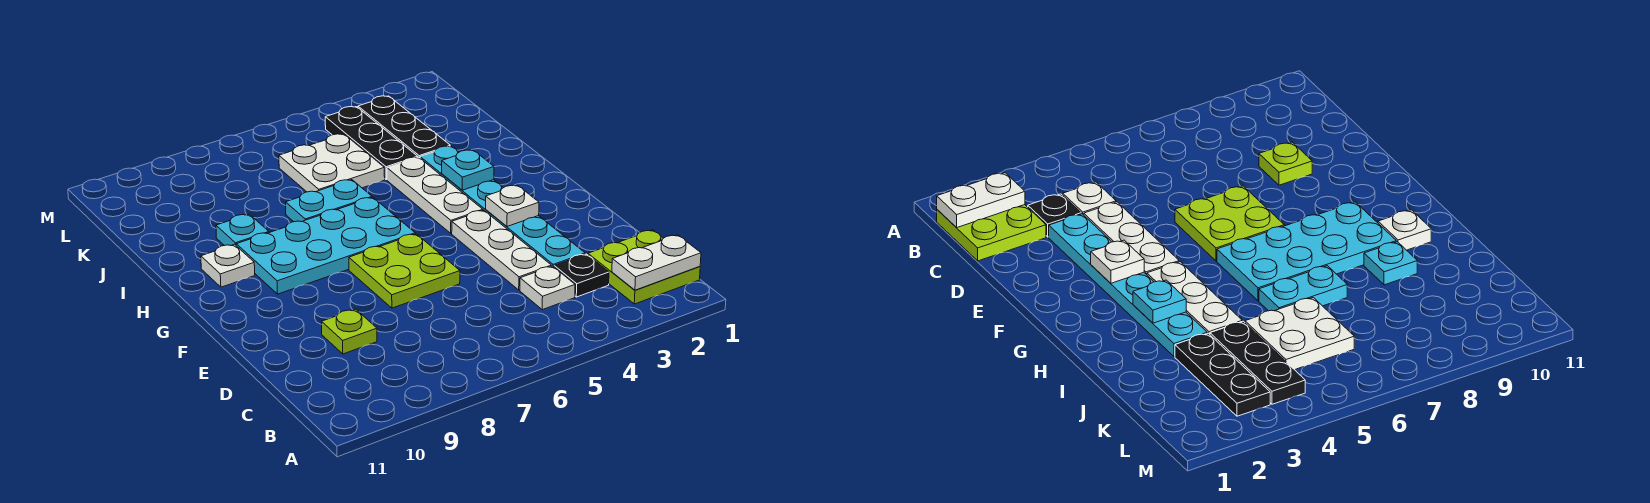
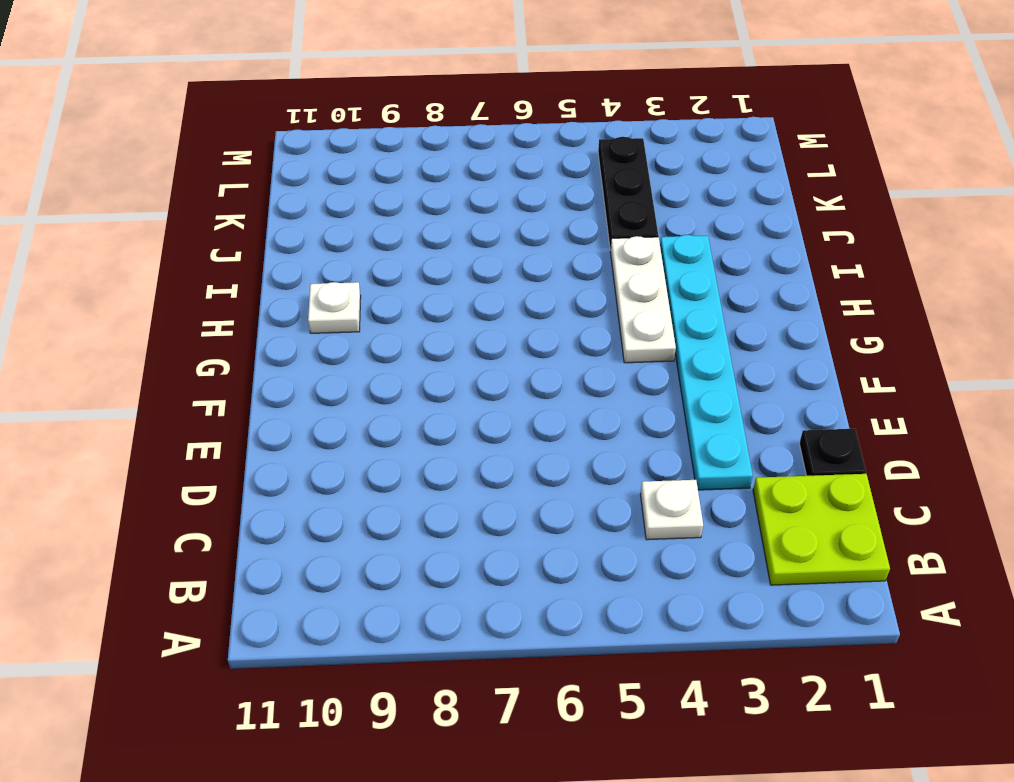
black plate D1 level 1 -> black plate C3 level 1
none -> white plate D4:F4 level 1
none -> lime plate D9 level 1
none -> lime plate E6:F7 level 1

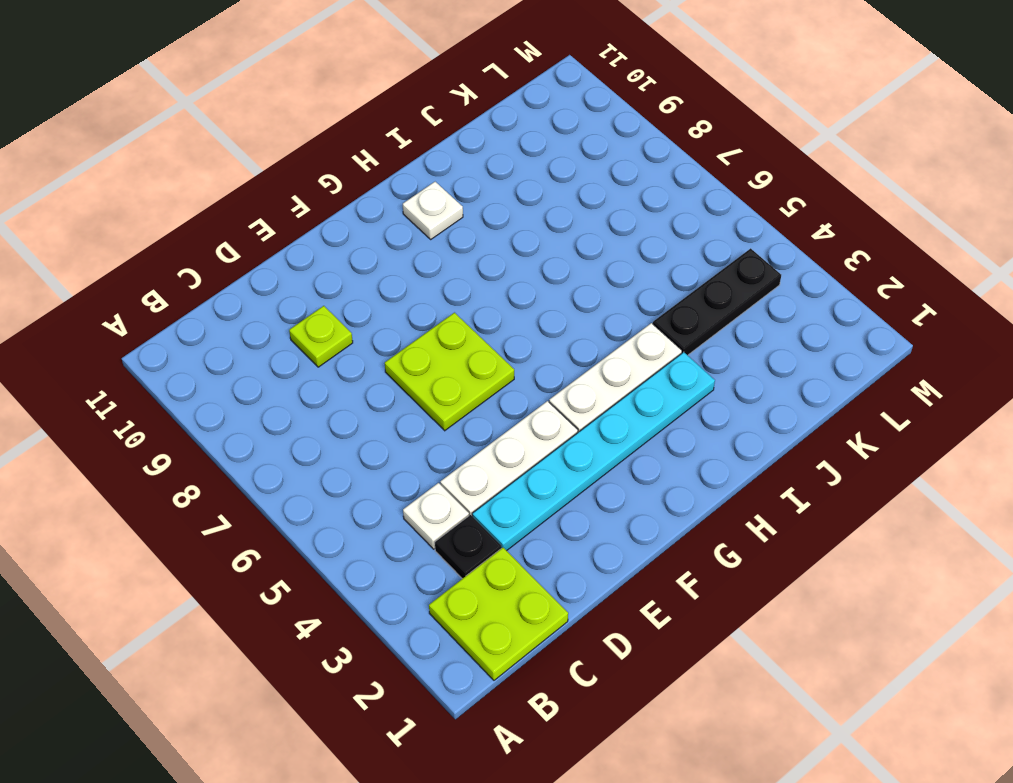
none -> cyan plate G6:H9 level 1
none -> cyan plate I6:I7 level 1
none -> cyan plate I9 level 1

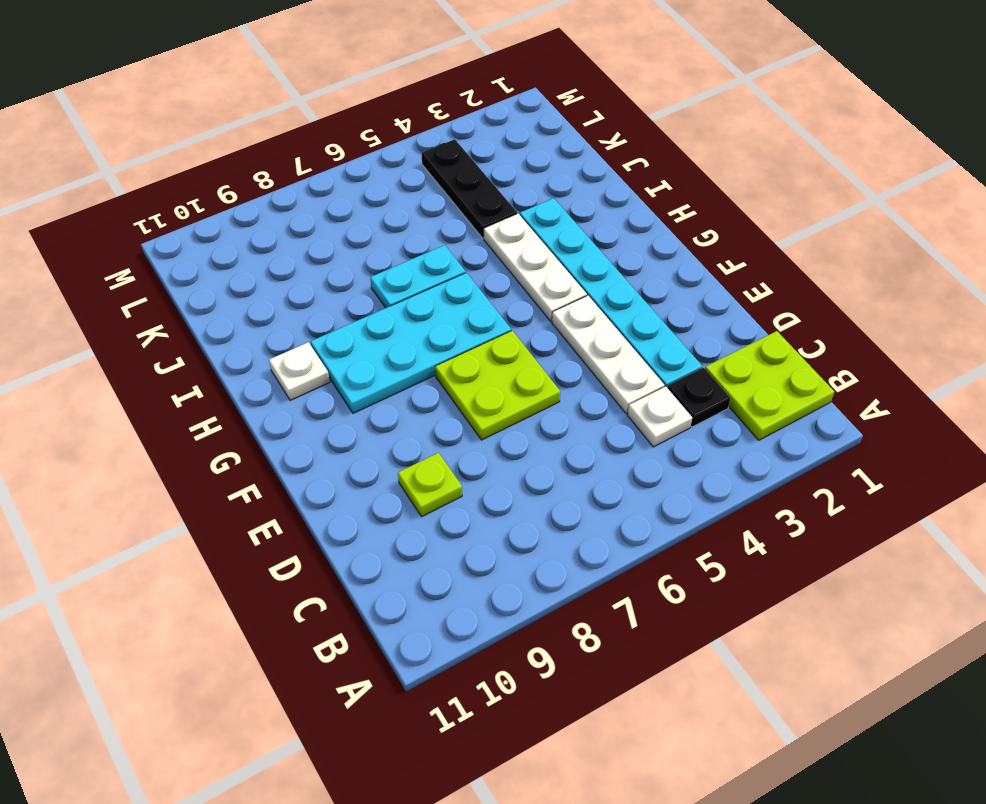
none -> cyan plate I9 level 1
none -> black plate J3:L3 level 1
none -> white plate J5:K6 level 1

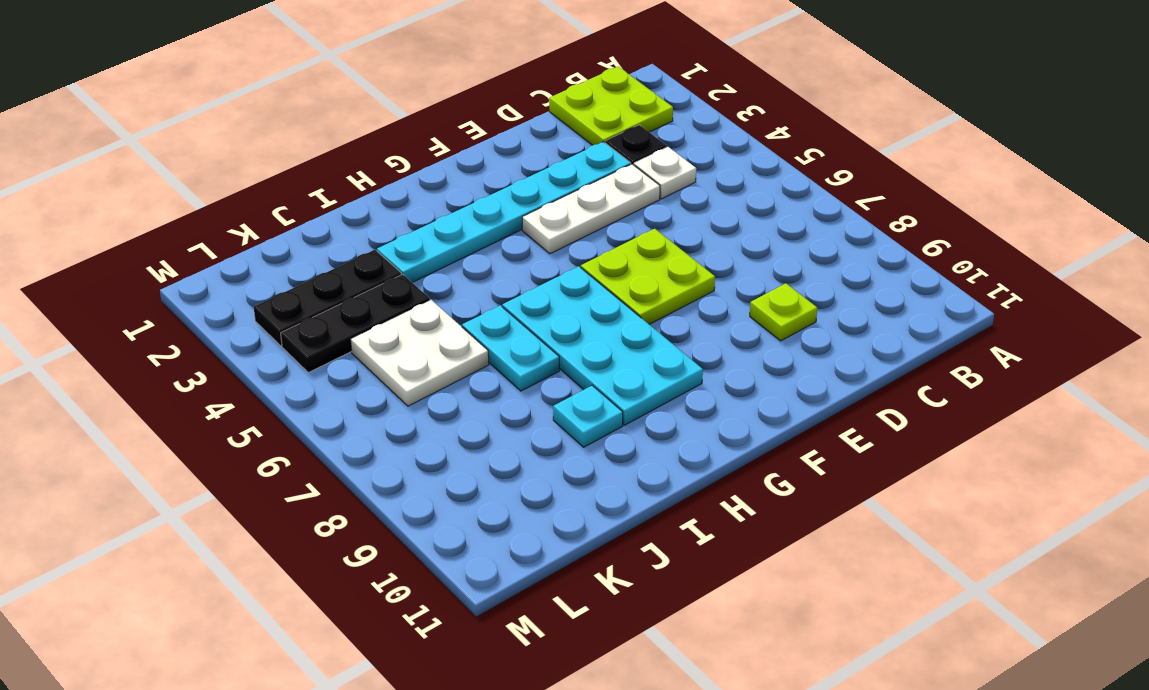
none -> white plate G4:I4 level 1
none -> white plate H10 level 1
none -> white plate B1:B2 level 2

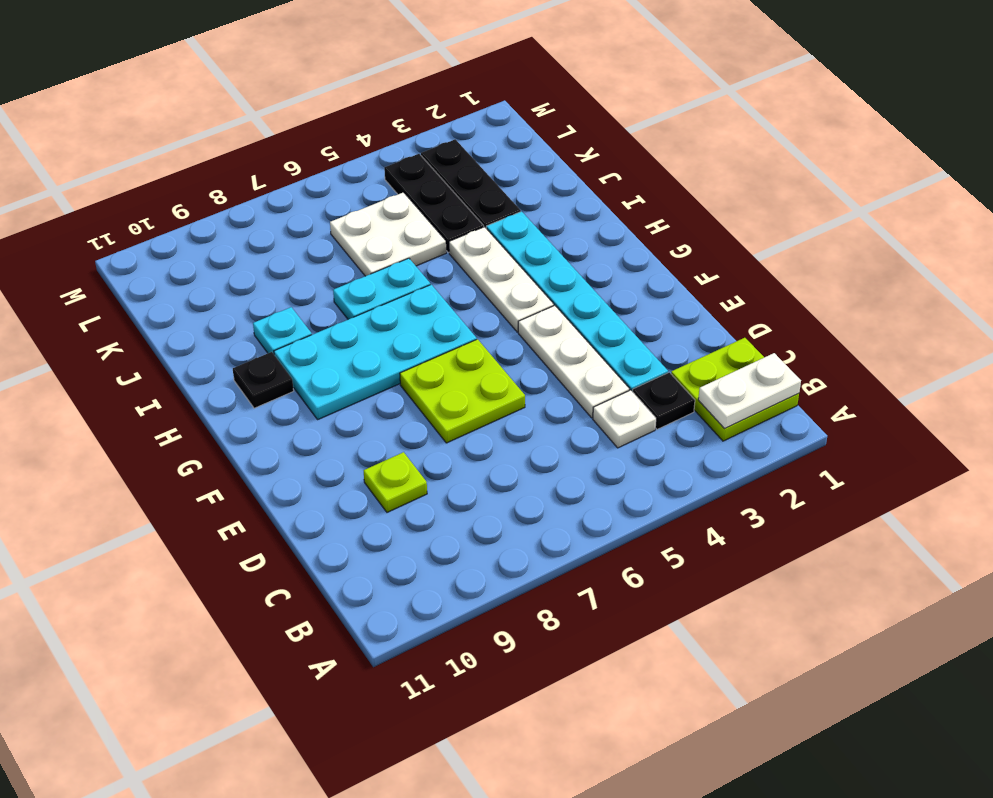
black plate H10 level 1 -> white plate H10 level 1
none -> white plate F3 level 2
none -> cyan plate H3 level 2

